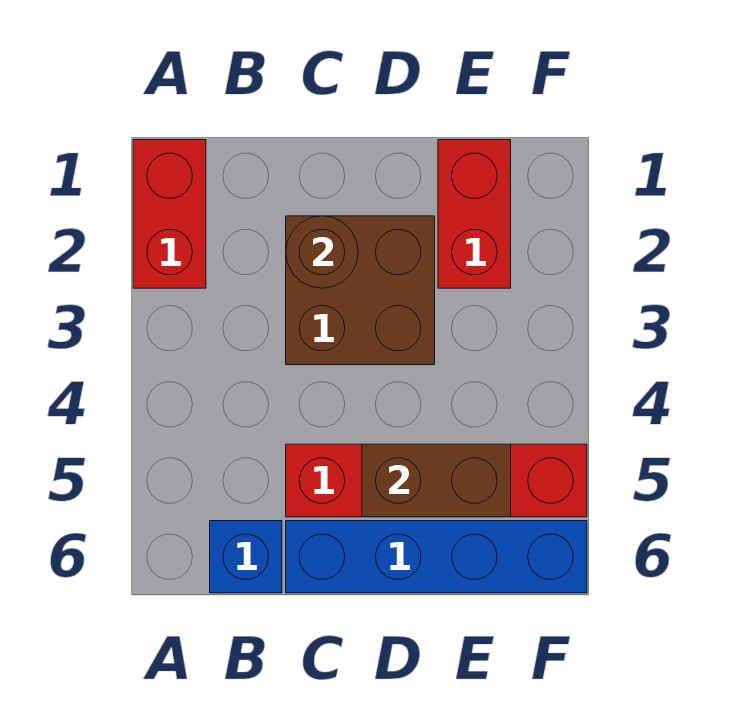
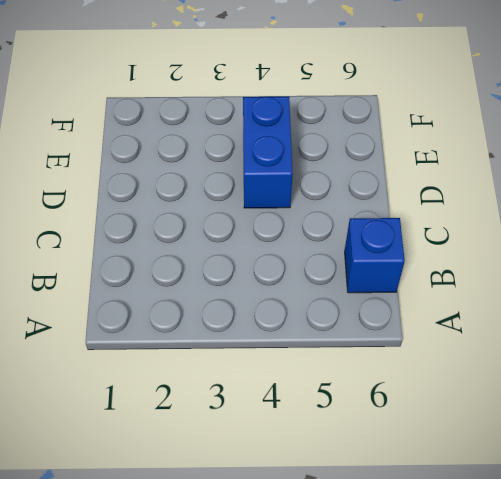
blue brick D4:E4 level 1 -> none
none -> red brick A1:A2 level 1
none -> brown brick C2:D3 level 1

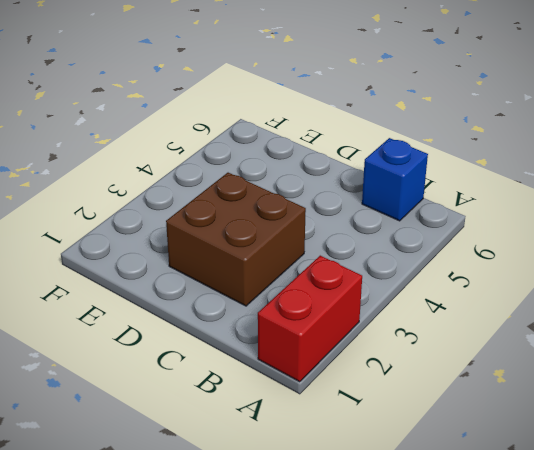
none -> red brick C5:F5 level 1
none -> blue brick C6:F6 level 1

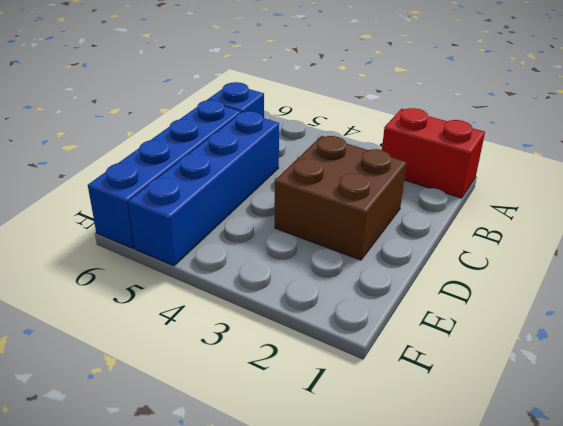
blue brick C5:F5 level 1 -> red brick C5:F5 level 1
none -> red brick E1:E2 level 1
none -> brown round brick C2 level 2

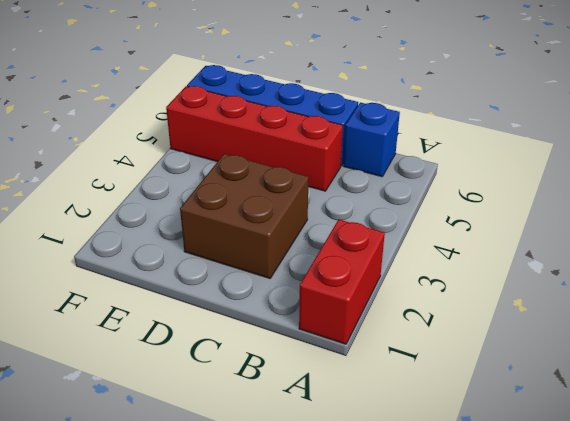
none -> red brick E1:E2 level 1
none -> brown round brick C2 level 2

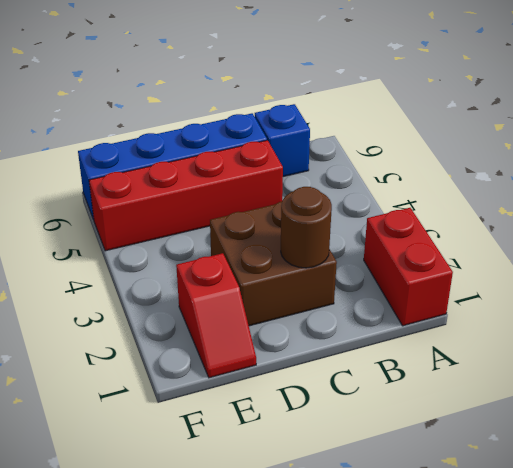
red slope E1:E2 level 1 top 2 -> red brick E1:E2 level 1
none -> brown brick D5:E5 level 2

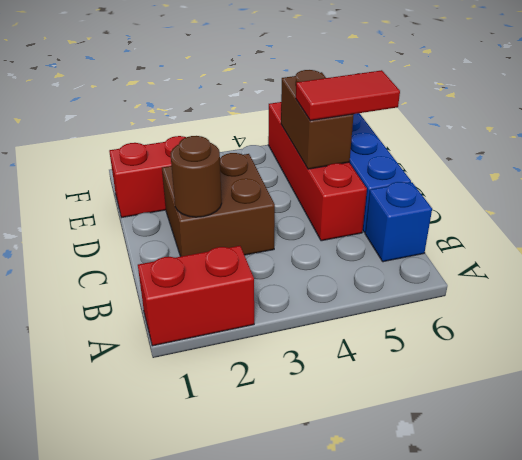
red tile D5:D6 level 3 -> none

